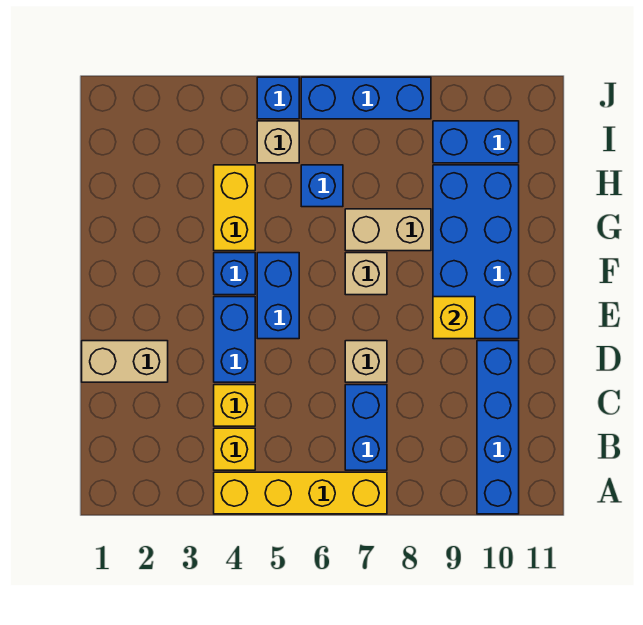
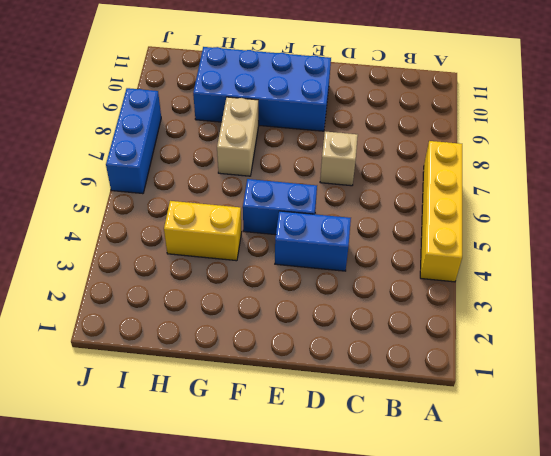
none -> blue brick A10:D10 level 1
none -> yellow brick B4 level 1
none -> blue brick B7:C7 level 1

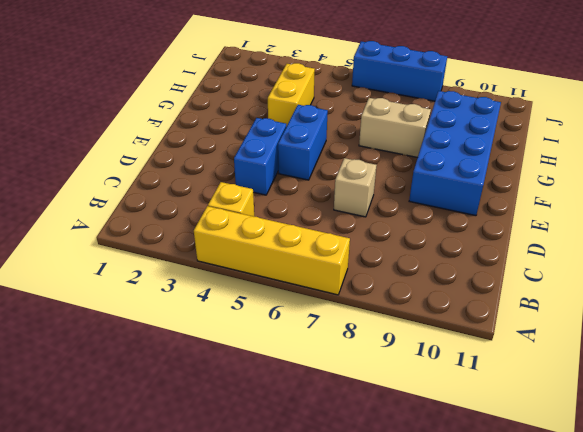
none -> blue brick A10:D10 level 1
none -> blue brick B7:C7 level 1
none -> yellow brick C4 level 1

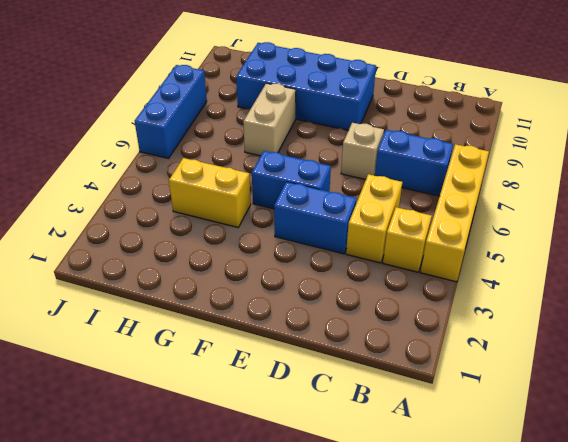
yellow brick C4:C5 level 1 -> yellow brick C4 level 1
none -> blue brick A10:D10 level 1
none -> tan brick D1:D2 level 1
none -> blue brick F4 level 1

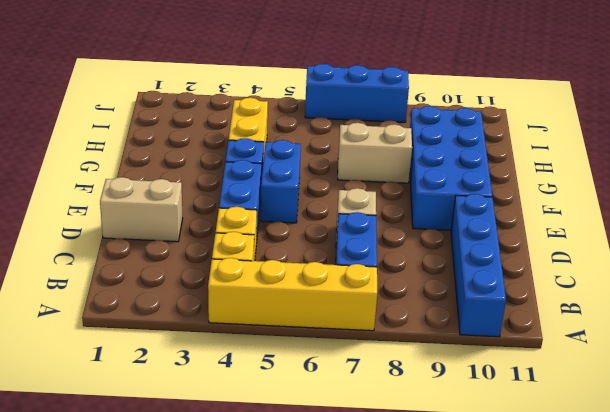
none -> tan brick F7 level 1
none -> blue brick H6 level 1
none -> tan brick I5 level 1

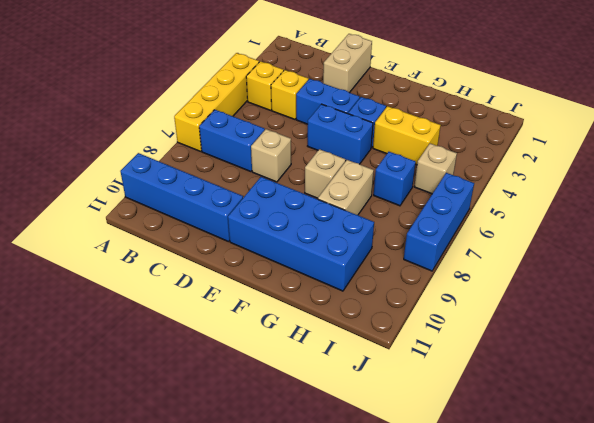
none -> blue brick I9:I10 level 1
none -> blue brick J5 level 1
none -> yellow brick E9 level 2

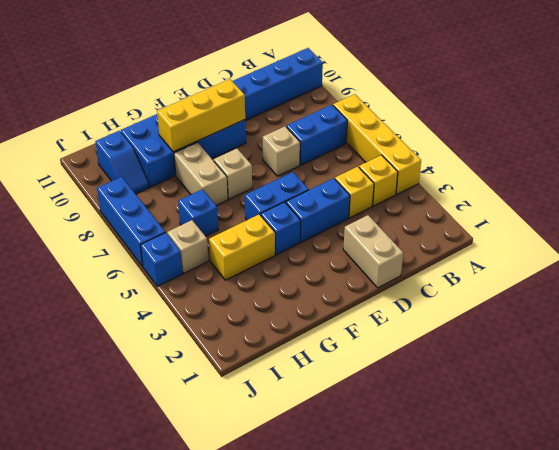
yellow brick E9:G9 level 2 -> yellow brick E9 level 2
blue slope I9:I10 level 1 top 10 -> blue brick I9:I10 level 1

